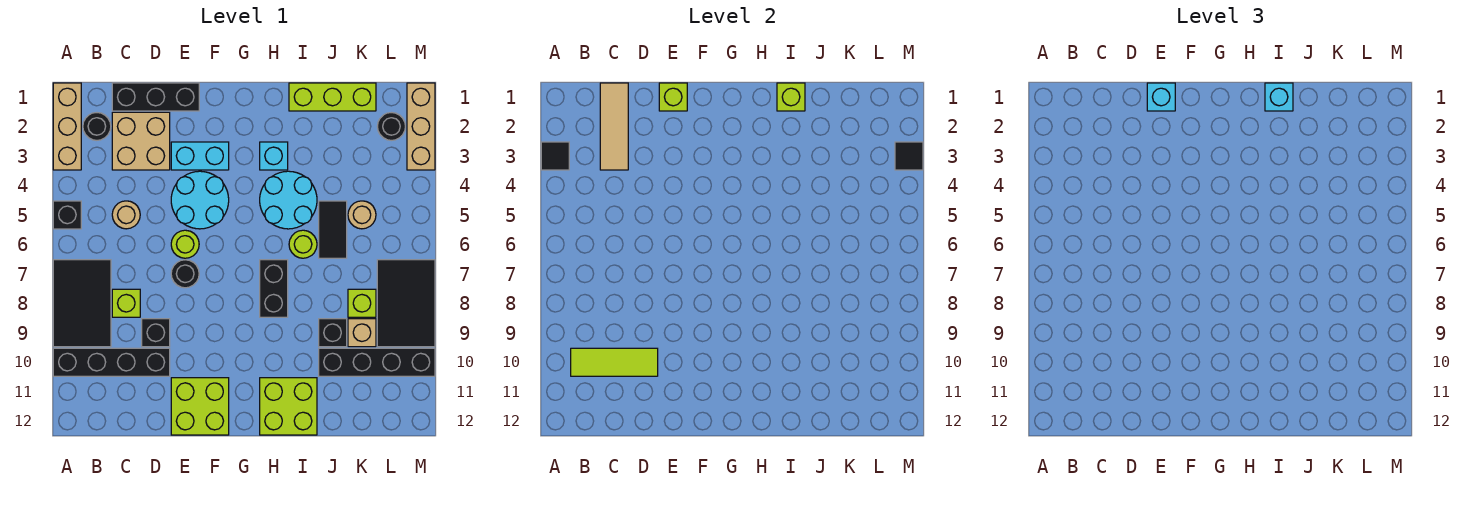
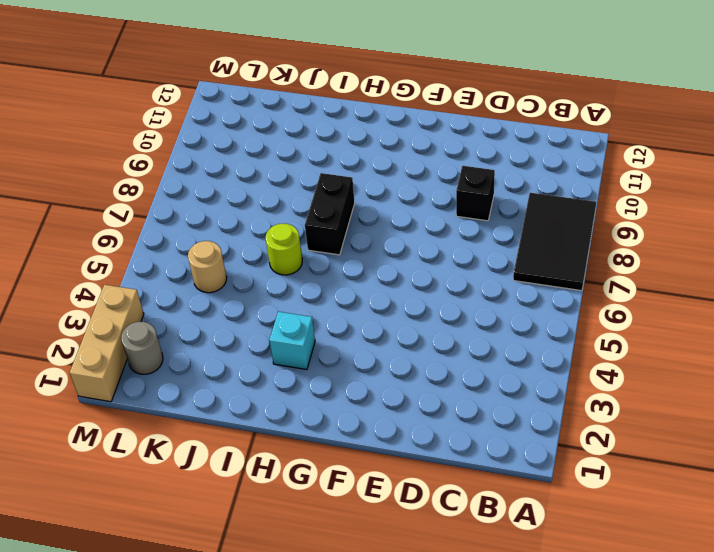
grey round brick L2 level 1 -> black round brick L2 level 1
none -> tan brick A1:A3 level 1
none -> black brick A5 level 1
none -> black brick A10:D10 level 1
none -> black round brick B2 level 1

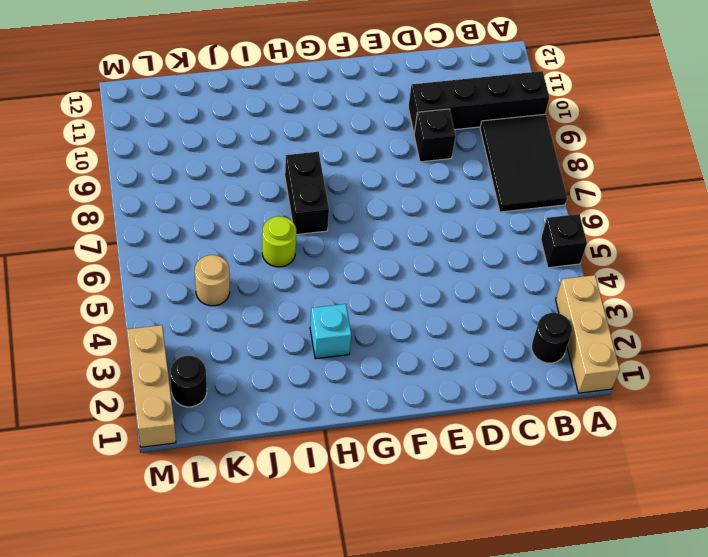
none -> black brick C1:E1 level 1
none -> tan brick C2:D3 level 1
none -> tan round brick C5 level 1
none -> lime brick C8 level 1

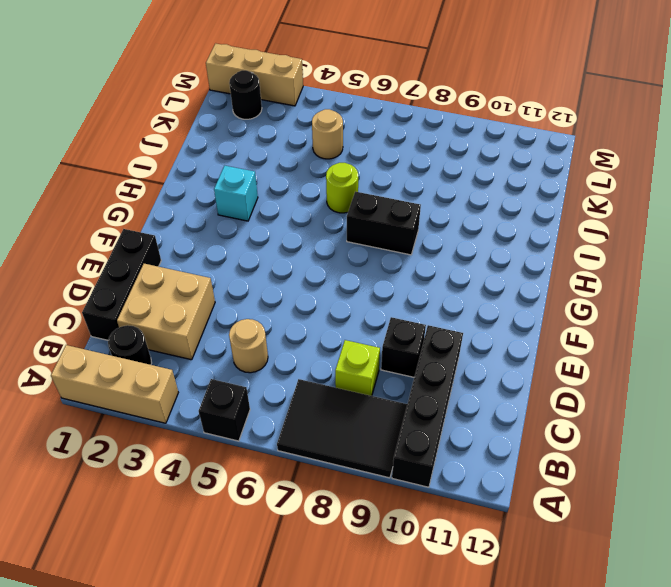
none -> cyan brick E3:F3 level 1
none -> cyan round brick E4:F5 level 1
none -> lime round brick E6 level 1
none -> black round brick E7 level 1

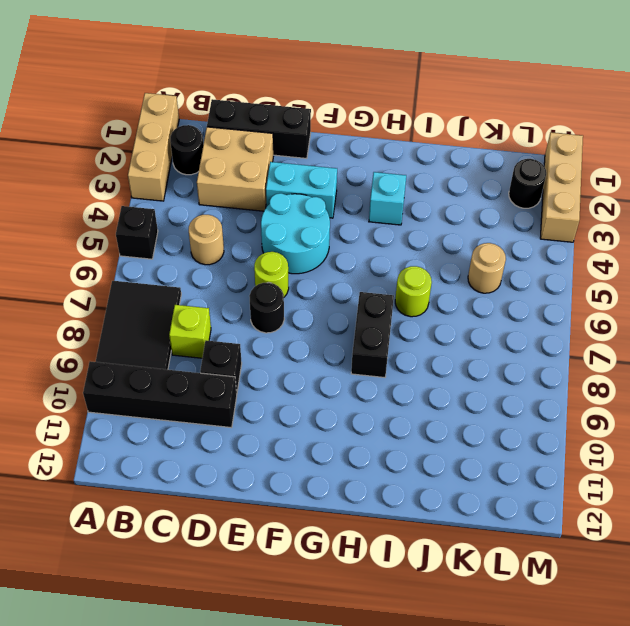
none -> lime brick E11:F12 level 1
none -> cyan round brick H4:I5 level 1
none -> lime brick H11:I12 level 1
none -> lime brick I1:K1 level 1

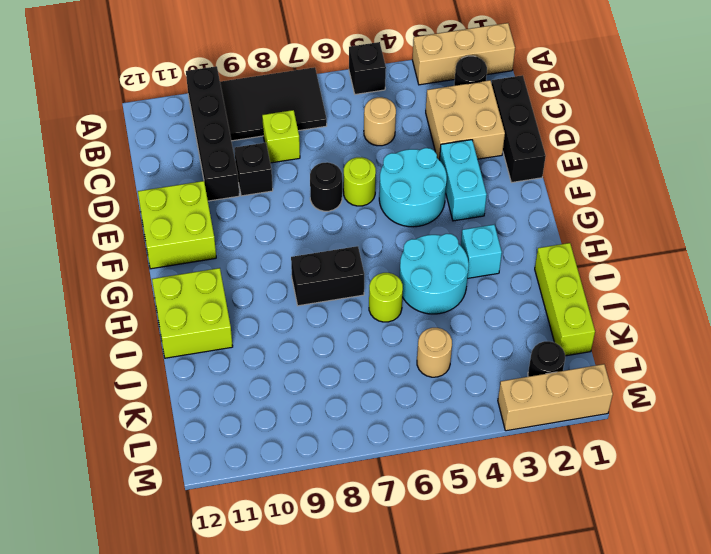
none -> black tile J5:J6 level 1
none -> black brick J9 level 1
none -> black brick J10:M10 level 1
none -> lime brick K8 level 1

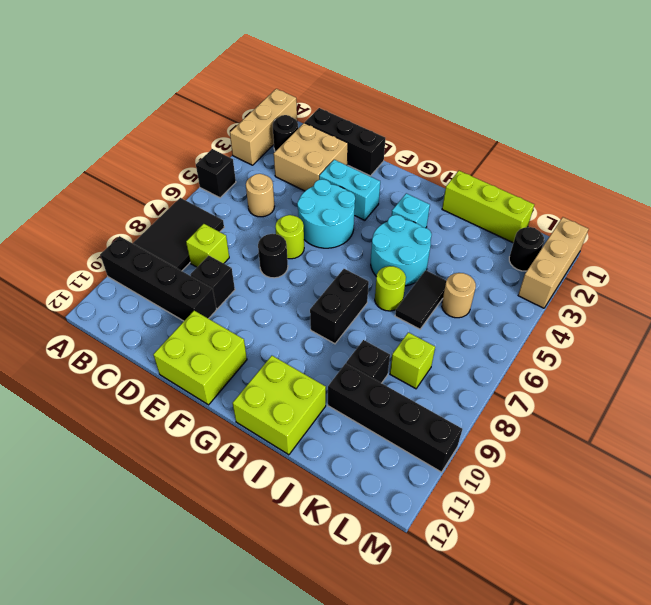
none -> tan brick K9 level 1
none -> black tile L7:M9 level 1
none -> black tile A3 level 2
none -> lime tile B10:D10 level 2

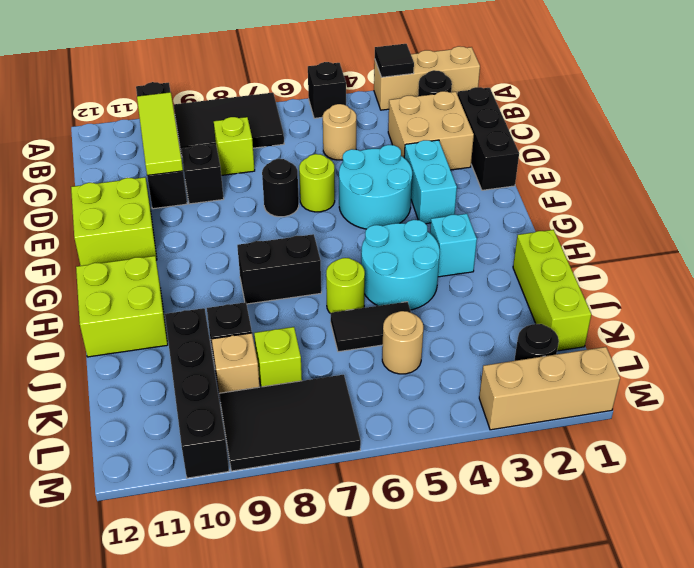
none -> tan tile C1:C3 level 2
none -> lime brick E1 level 2
none -> lime brick I1 level 2
none -> black tile M3 level 2

